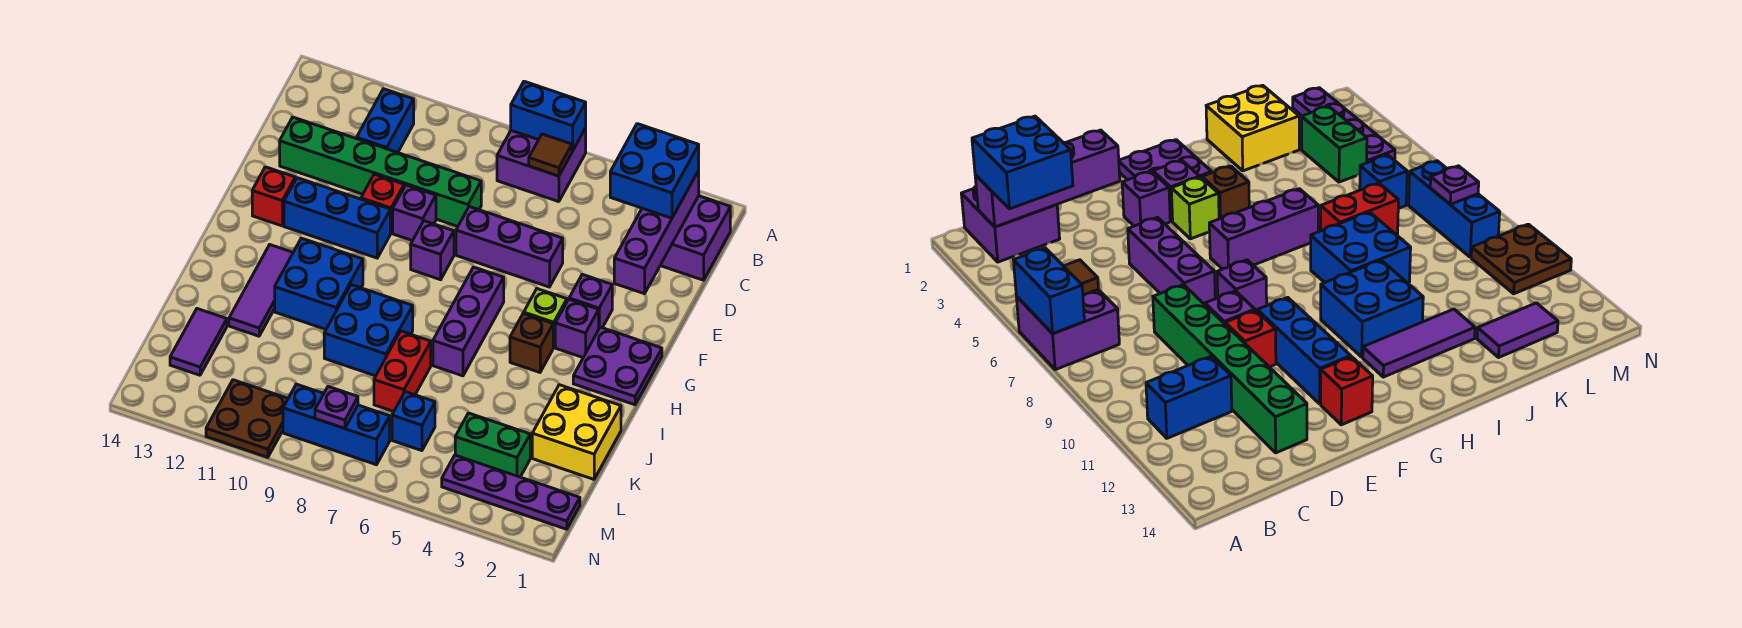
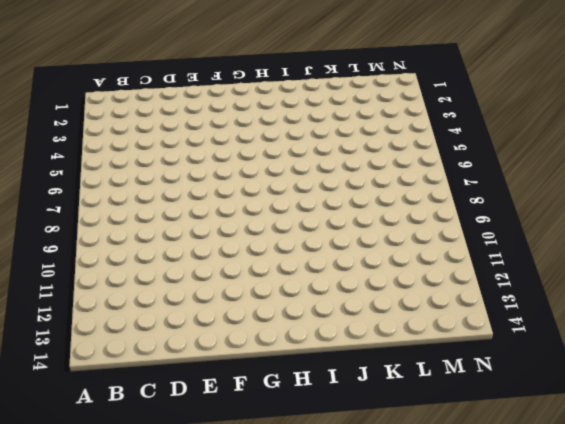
none -> purple brick A6:B7 level 1
none -> purple brick B1:C2 level 1
none -> blue brick B11:C11 level 1
none -> green brick D8:D13 level 1

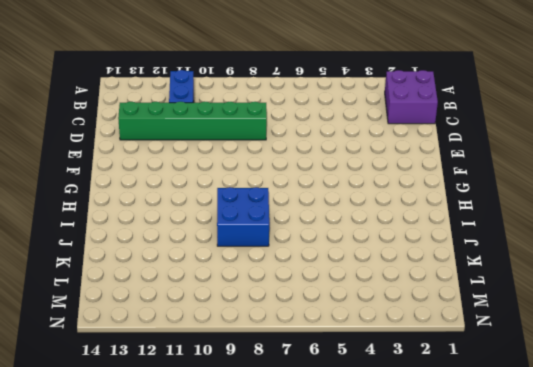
none -> purple brick A6:B7 level 1
none -> purple brick E5:E7 level 1
none -> purple brick E9 level 1
none -> red brick E10 level 1

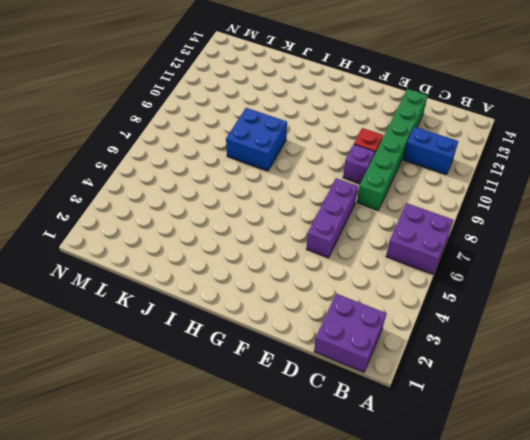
none -> purple brick F3 level 1
none -> purple brick F8 level 1
none -> blue brick F10:F12 level 1
none -> red brick F13 level 1

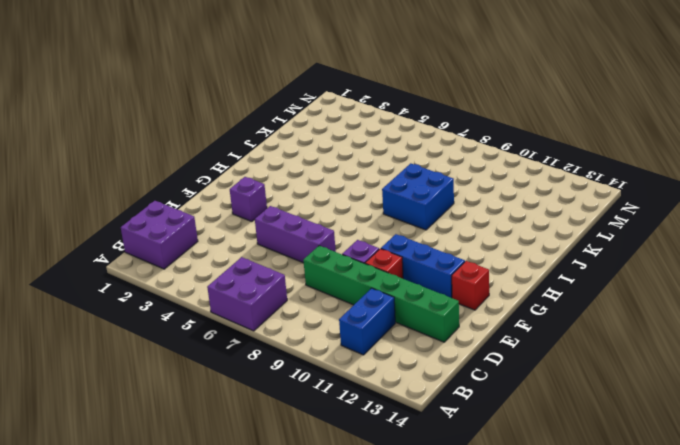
none -> purple brick F8 level 1
none -> purple plate G1:H2 level 1
none -> purple brick G3 level 1
none -> lime brick G4 level 1

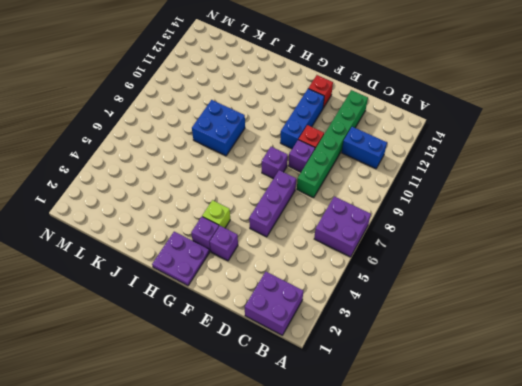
none -> purple brick G6:I6 level 1
none -> brown brick H4 level 1
none -> blue brick H10:I11 level 1
none -> purple tile H12:J12 level 1

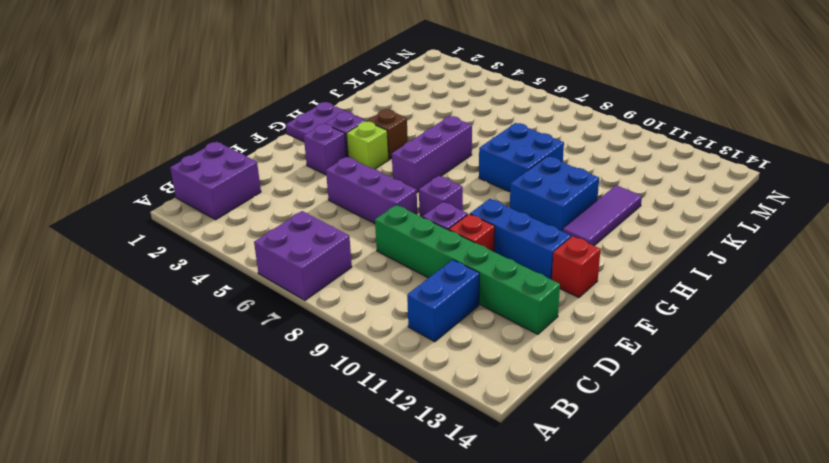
none -> yellow brick J1:K2 level 1
none -> red brick J7:K7 level 1
none -> purple tile K13:L13 level 1
none -> green brick L3:L4 level 1

